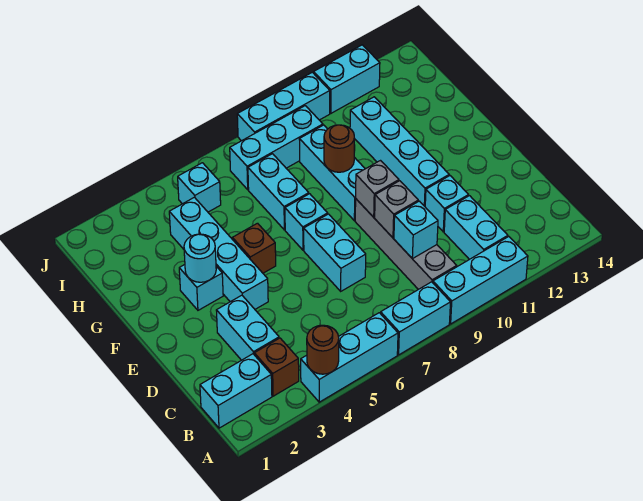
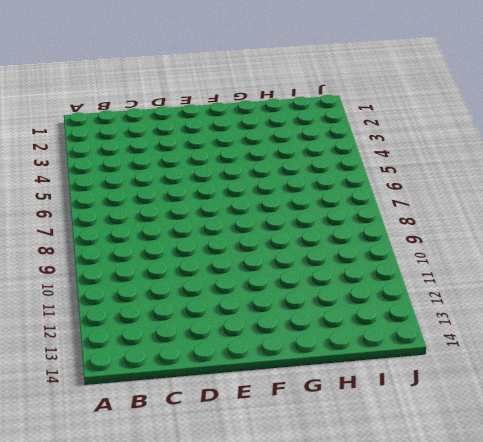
none -> cyan brick A4:A6 level 1
none -> cyan brick A7:A8 level 1
none -> cyan brick A9:A11 level 1

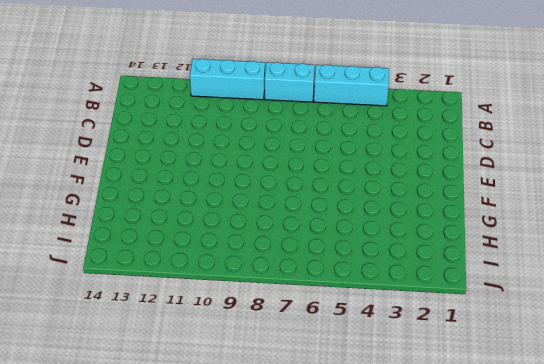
none -> cyan brick B1:B2 level 1
none -> brown brick B3 level 1
none -> grey brick B9:E9 level 1

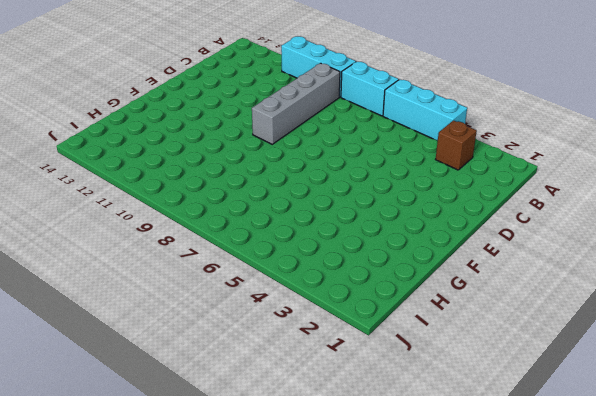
none -> cyan brick B1:B2 level 1
none -> cyan brick B11:C11 level 1
none -> cyan brick C3:D3 level 1

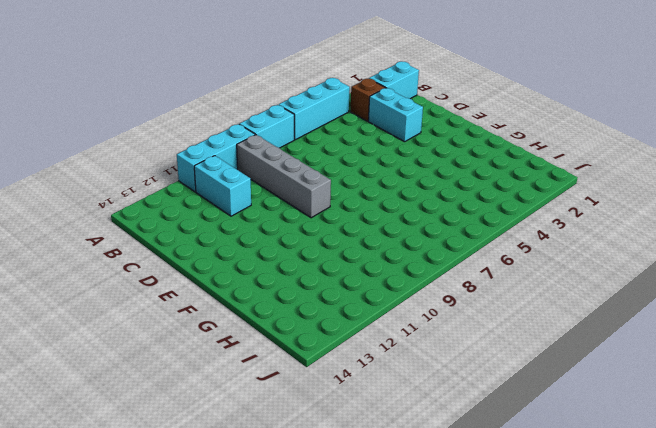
none -> cyan brick D7:E7 level 1
none -> cyan brick D11 level 1
none -> cyan brick E4:H4 level 1

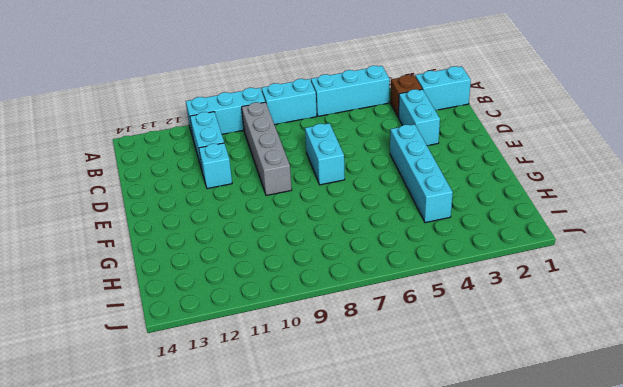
none -> cyan brick E11:H11 level 1
none -> cyan brick F3 level 1
none -> brown brick F5 level 1

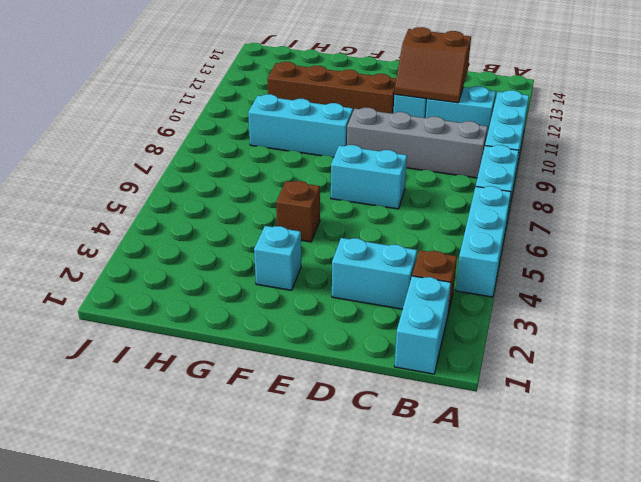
brown slope C11:D12 level 2 top 12 -> none
brown brick E11:H11 level 1 -> cyan brick E11:H11 level 1
none -> cyan brick E4:H4 level 1
none -> cyan brick F7 level 1
none -> cyan brick G7:H7 level 1

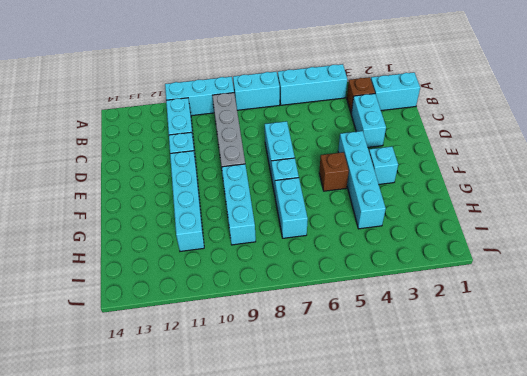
none -> cyan brick I5 level 1
none -> cyan brick I7:I9 level 1
none -> cyan brick J8:J10 level 1

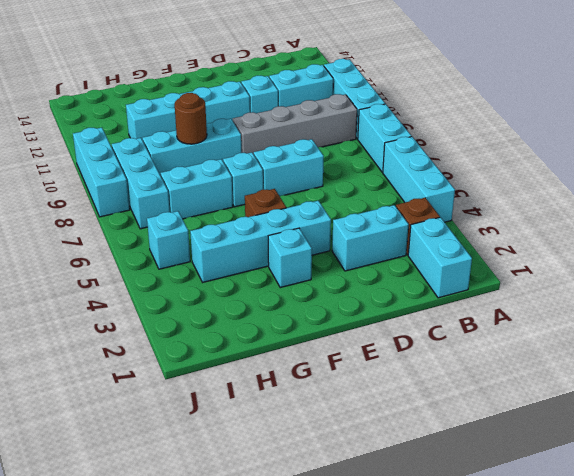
none -> cyan brick J11:J12 level 1
none -> brown round brick A4 level 2
none -> cyan brick C9 level 2

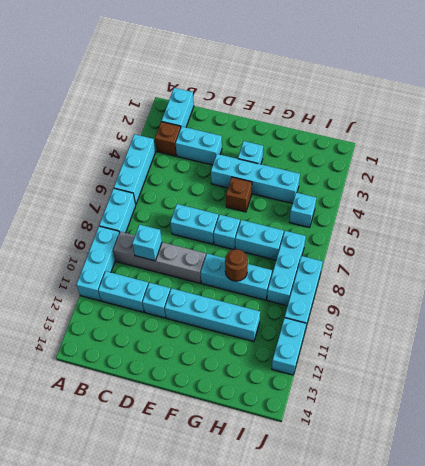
none -> brown round brick A4 level 2
none -> grey brick D9 level 2
none -> grey brick E9 level 2

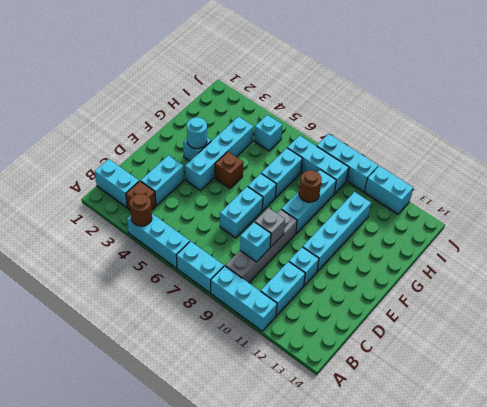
none -> grey brick E9 level 2

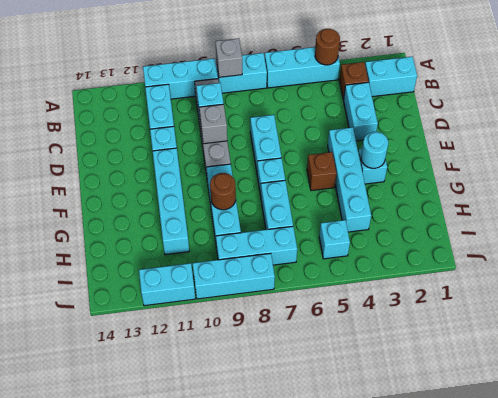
grey brick A8 level 2 -> grey brick E9 level 2

